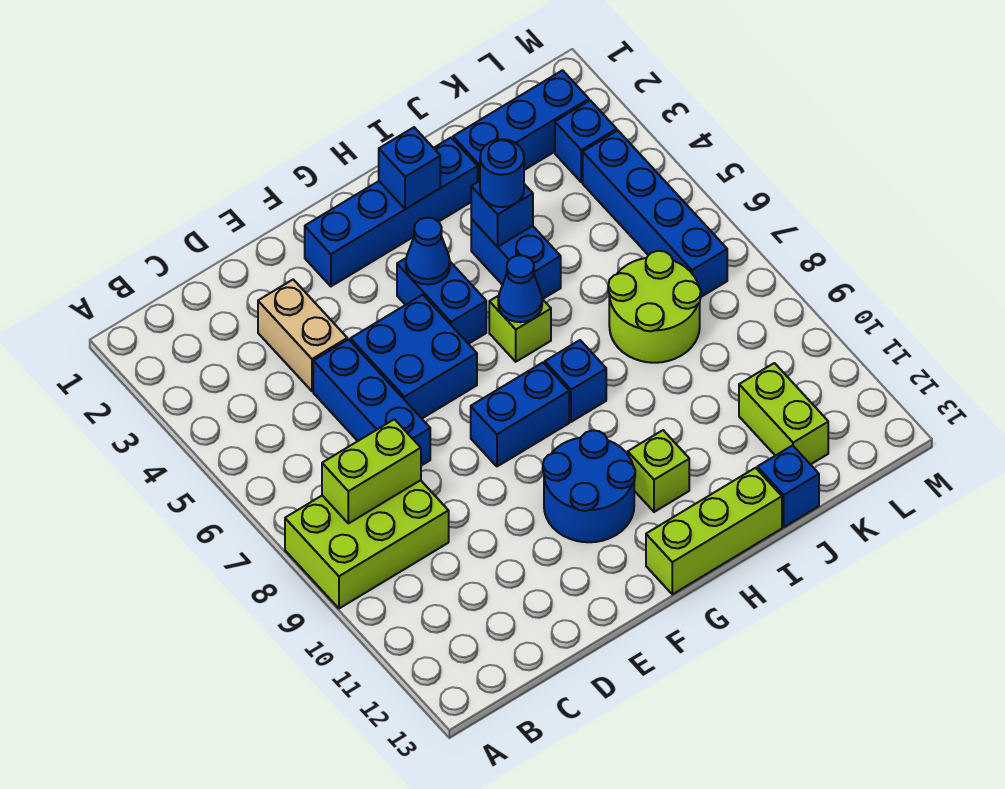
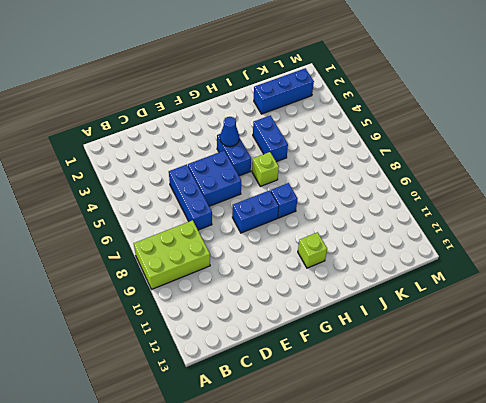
none -> tan brick D3:D4 level 1
none -> blue brick F2:I2 level 1
none -> blue round brick F10:G11 level 1

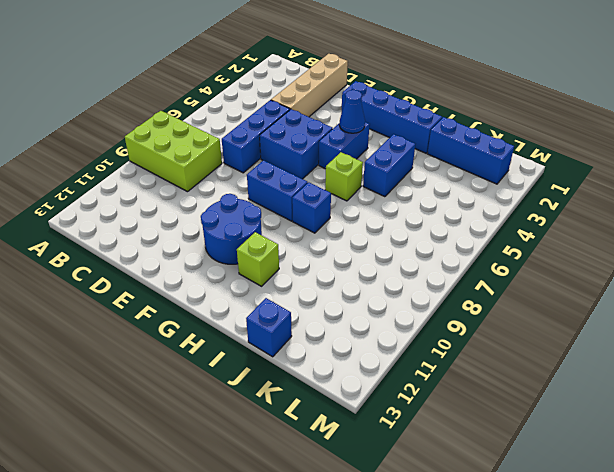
tan brick D1:D4 level 1 -> tan brick D3:D4 level 1
none -> lime brick G13:I13 level 1
none -> lime round brick J7:K8 level 1
none -> lime brick K11:K12 level 1

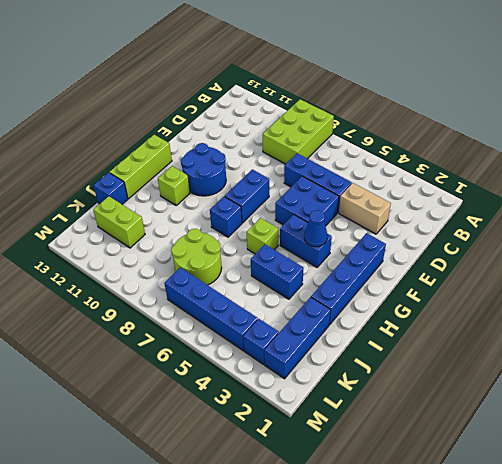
none -> lime brick B8:C8 level 2
none -> blue brick H2 level 2
none -> blue cone H6 level 2

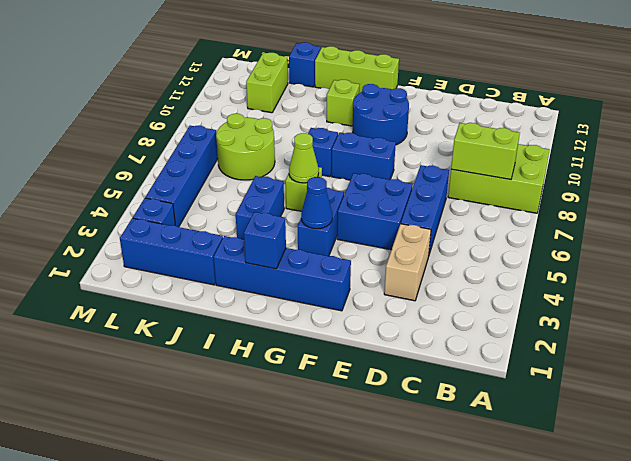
lime cone H6 level 2 -> blue cone H6 level 2
none -> blue brick I4 level 2
none -> blue round brick I4 level 3

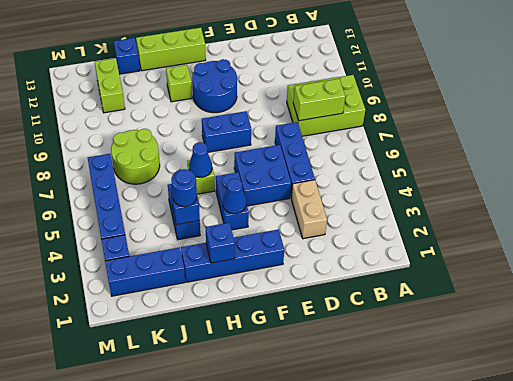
none -> blue brick H8 level 1

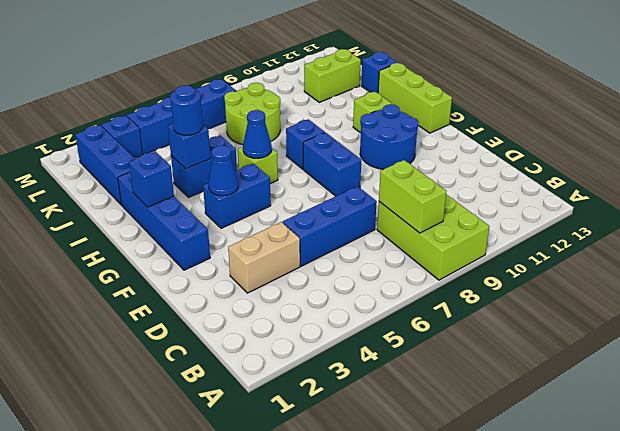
none -> blue brick E5:F6 level 1

